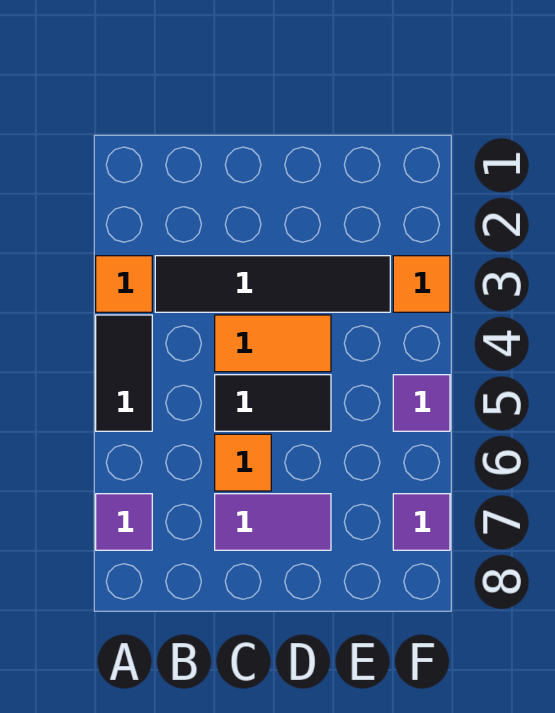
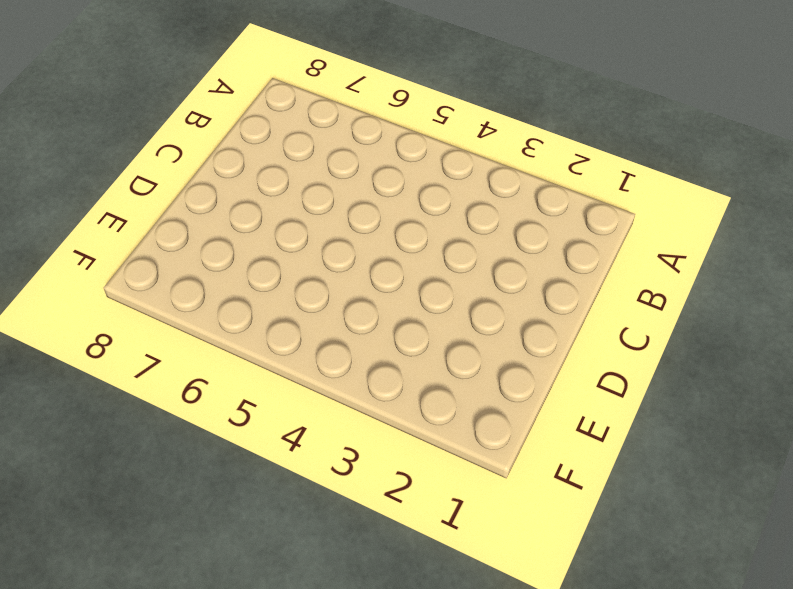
none -> orange tile A3 level 1
none -> black tile A4:A5 level 1

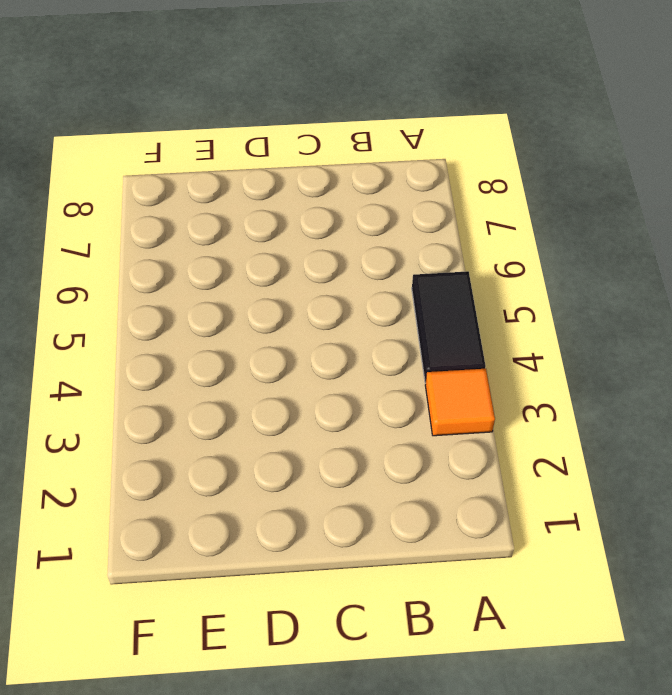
none -> purple tile A7 level 1
none -> black tile B3:E3 level 1

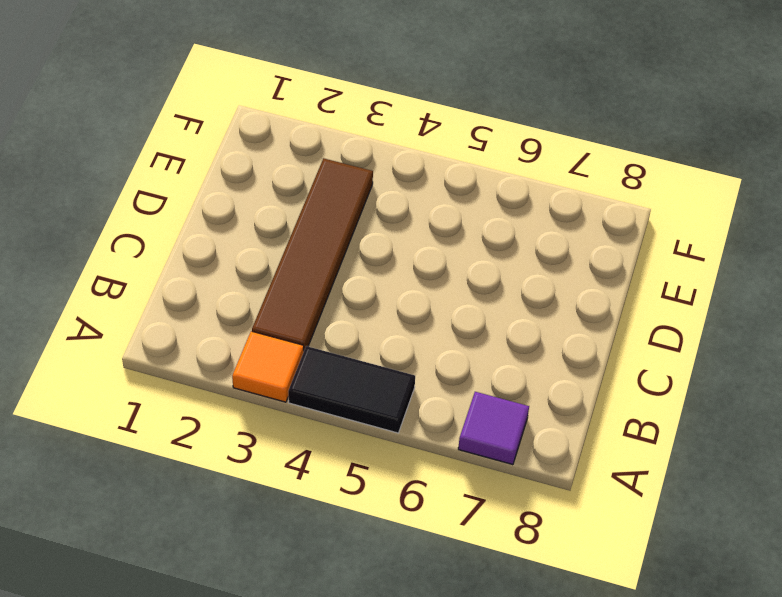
brown tile B3:E3 level 1 -> black tile B3:E3 level 1
none -> orange tile C4:D4 level 1
none -> black tile C5:D5 level 1

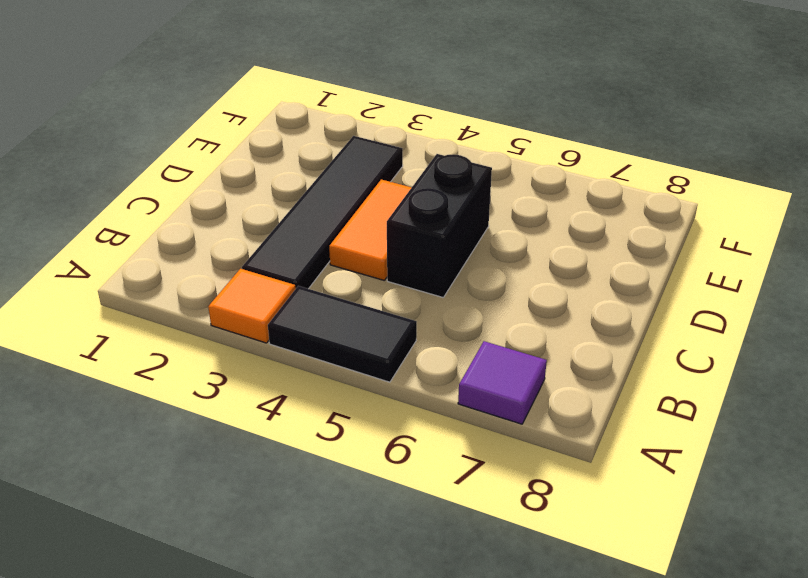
black brick C5:D5 level 1 -> black tile C5:D5 level 1
none -> orange tile C6 level 1
none -> purple tile C7:D7 level 1

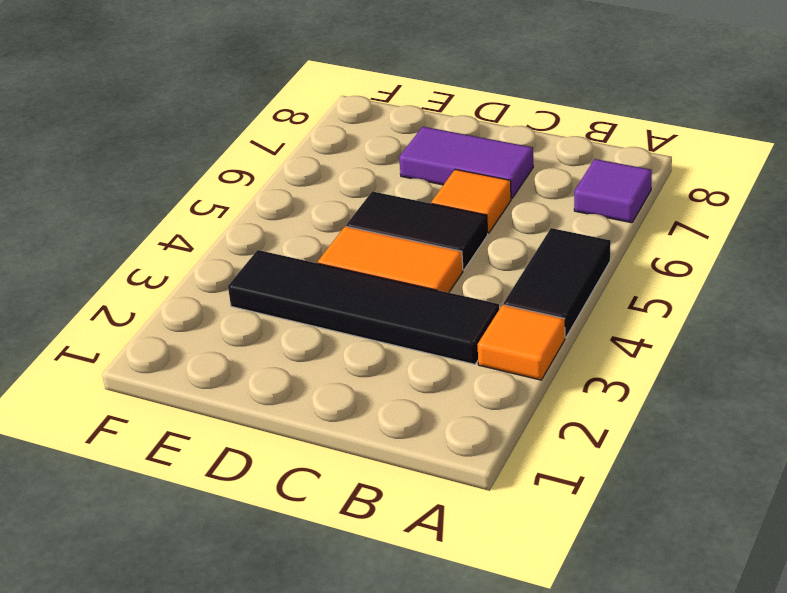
none -> orange tile F3 level 1
none -> purple tile F5 level 1

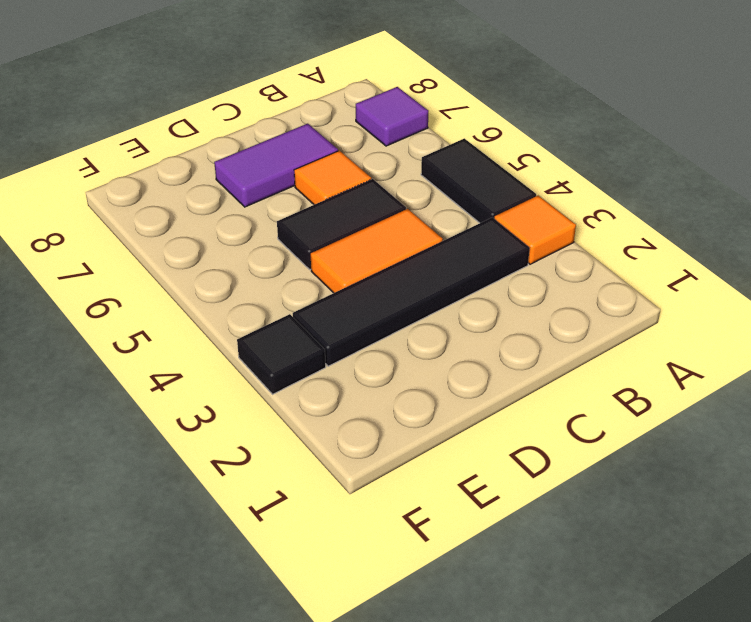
black tile F3 level 1 -> orange tile F3 level 1
none -> purple tile F5 level 1
none -> purple tile F7 level 1

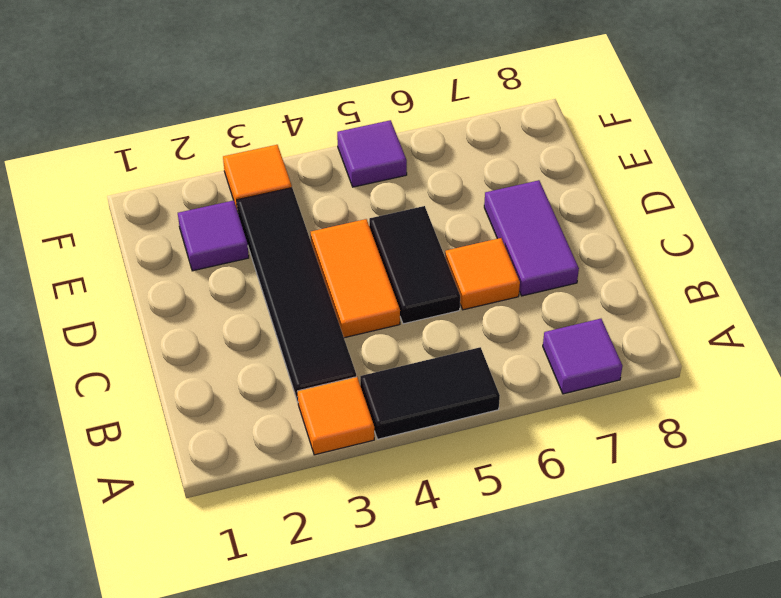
purple tile E2 level 1 -> purple tile F7 level 1

